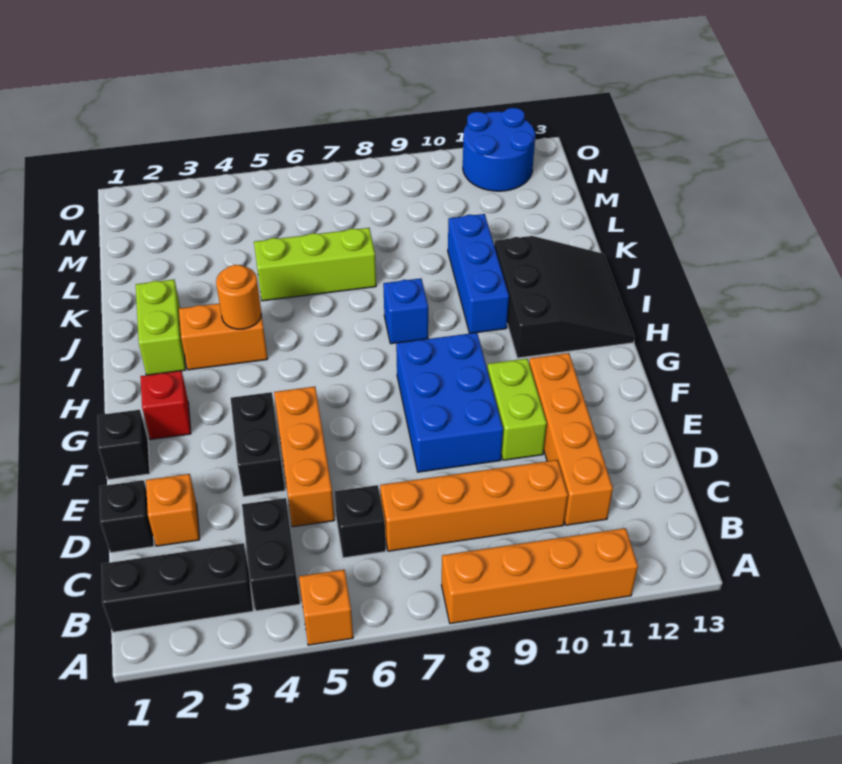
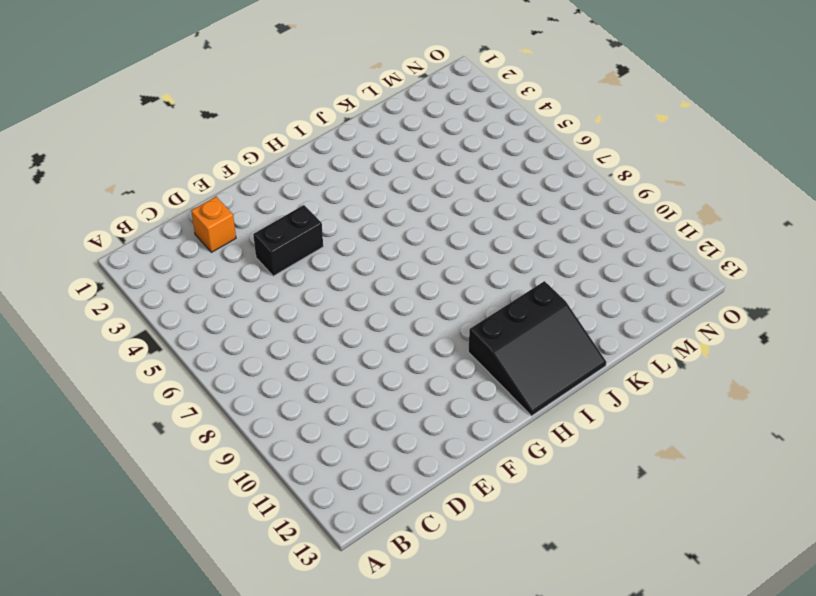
none -> orange brick A5 level 1
none -> orange brick A8:A11 level 1
none -> black brick B1:B3 level 1

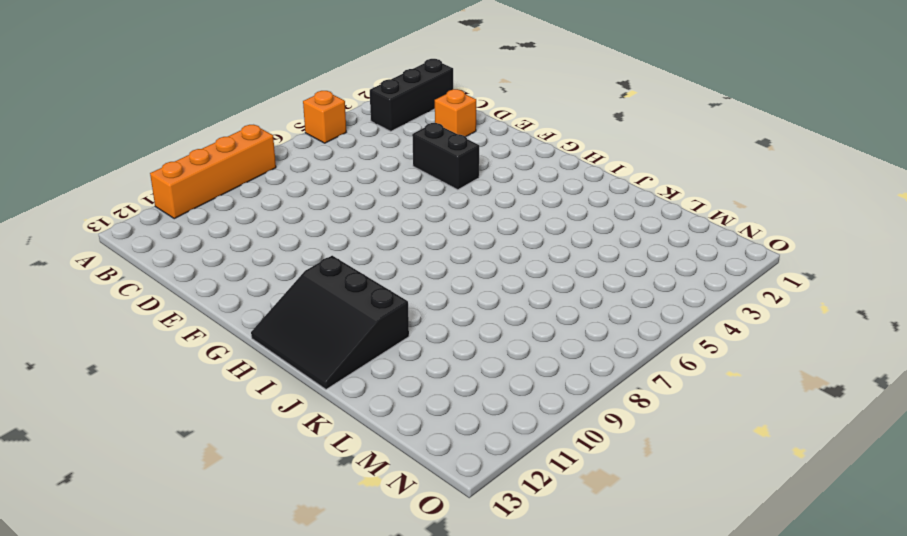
none -> black brick B4:C4 level 1
none -> black brick C6 level 1
none -> orange brick C7:C10 level 1

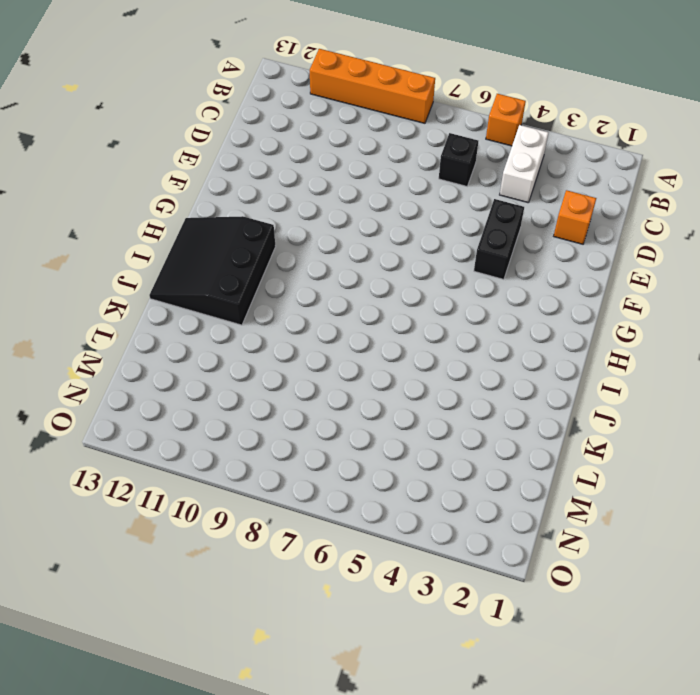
white brick B4:C4 level 1 -> black brick B4:C4 level 1
none -> black brick B1:B3 level 1
none -> orange brick C7:C10 level 1
none -> orange brick C11:F11 level 1

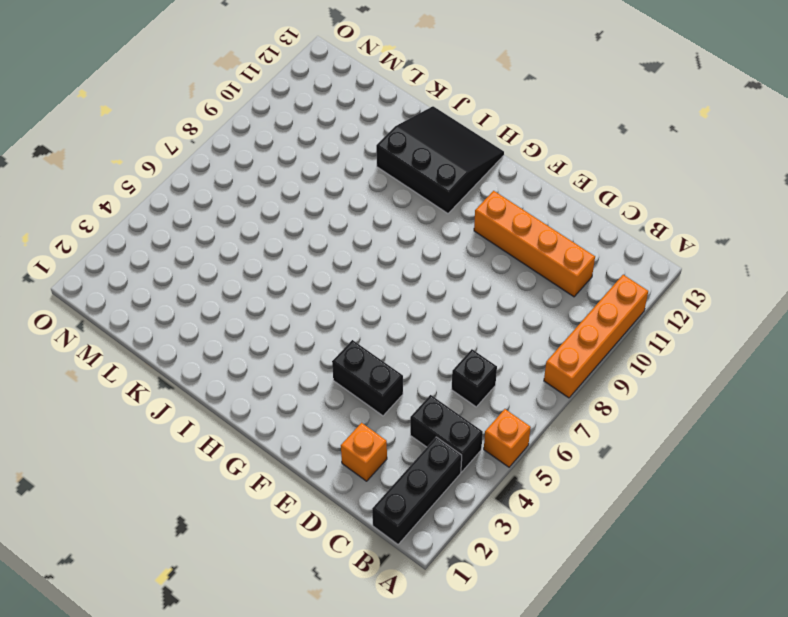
none -> orange brick C7:C10 level 1
none -> black brick D1 level 1
none -> orange brick D5:F5 level 1

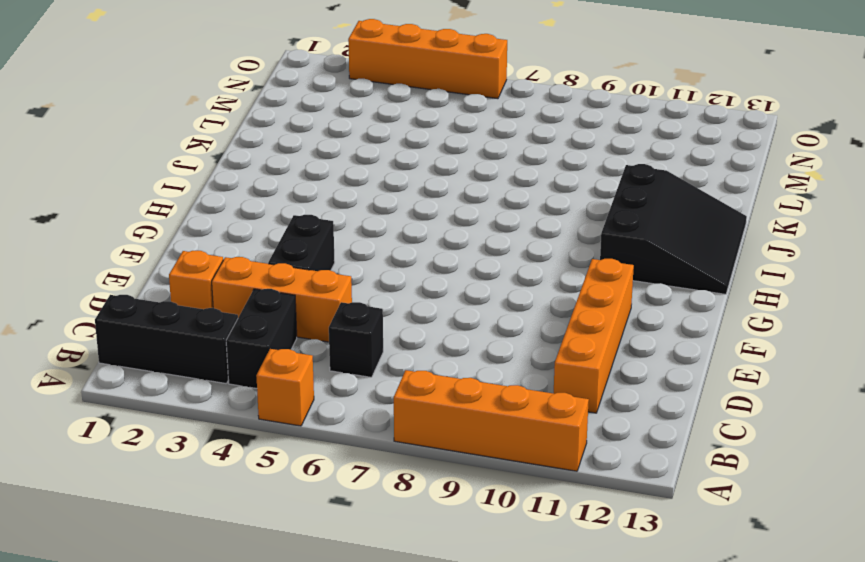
orange brick D3:D5 level 1 -> orange brick D5:F5 level 1
orange brick O3:O6 level 1 -> orange brick C7:C10 level 1
none -> black brick D1 level 1
none -> blue brick E8:G9 level 1
none -> lime brick E10:F10 level 1

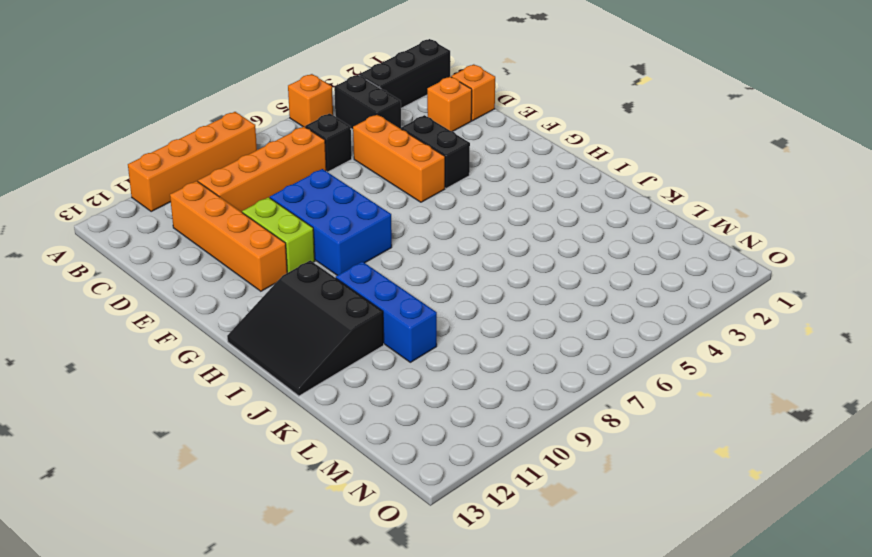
orange brick D1 level 1 -> black brick D1 level 1
none -> black brick F1 level 1
none -> red brick G2 level 1
none -> lime brick I2:J2 level 1

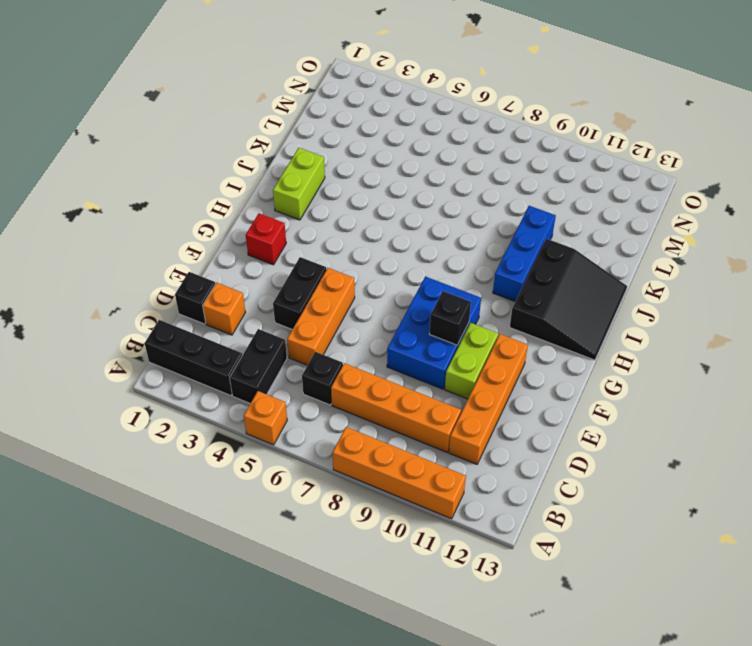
black brick F9 level 2 -> black brick F1 level 1
none -> orange brick I3:I4 level 1
none -> blue brick I8 level 1
none -> lime brick K5:K7 level 1

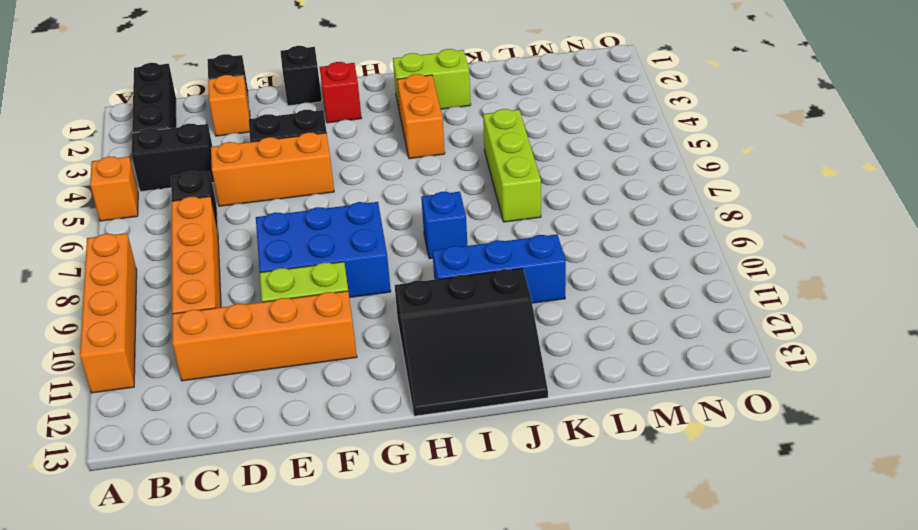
none -> blue round brick N11:O12 level 1
none -> orange round brick I4 level 2

